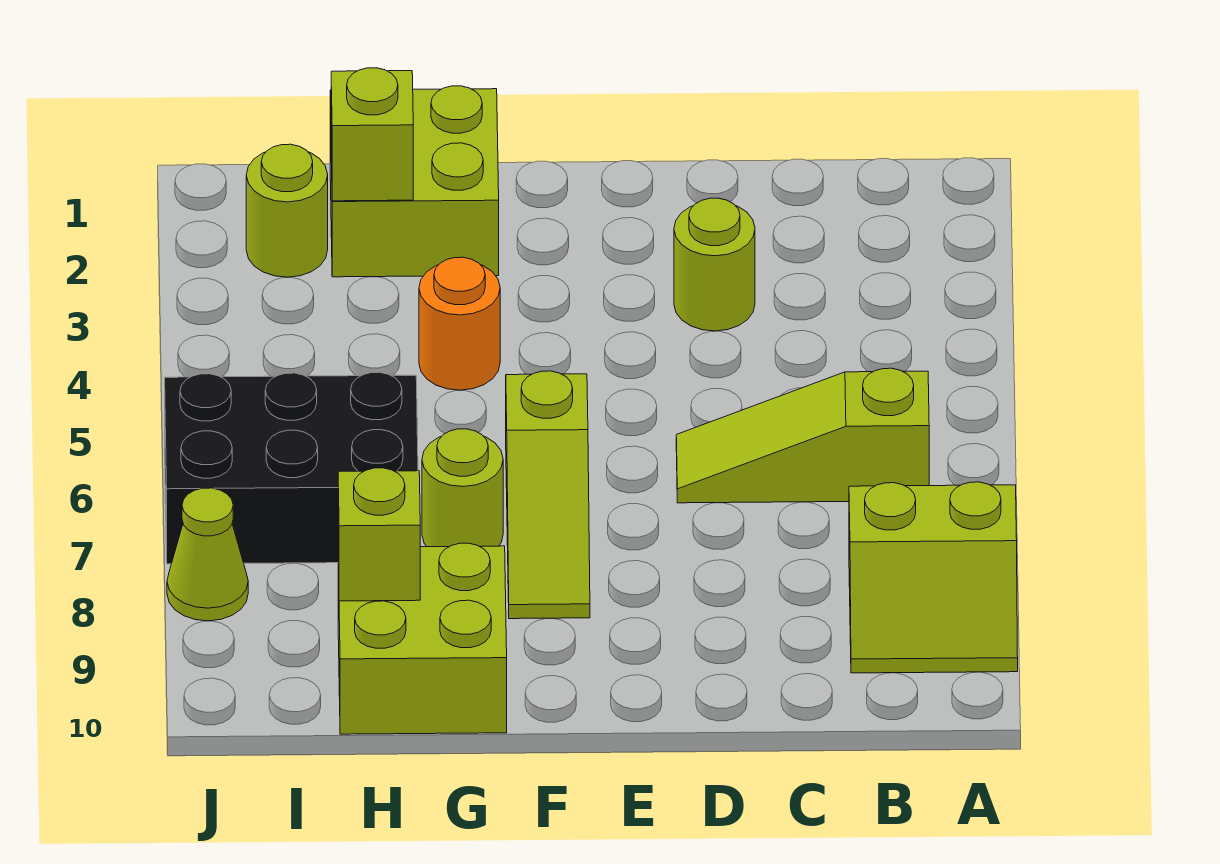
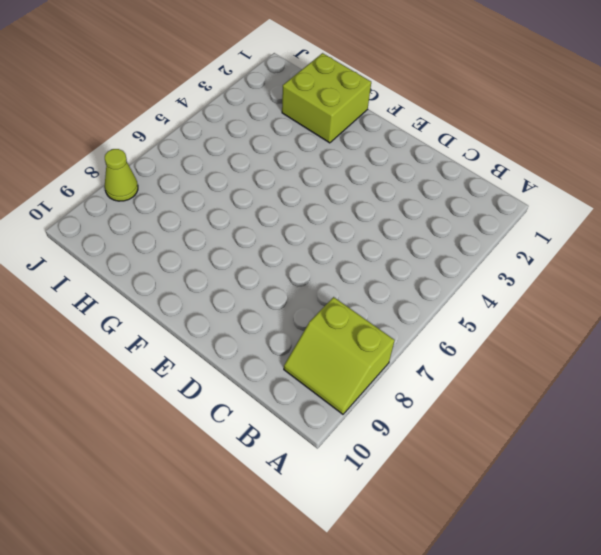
none -> lime slope B6:D6 level 1 top B
none -> lime round brick D3 level 1
none -> lime slope F6:F8 level 1 top 6

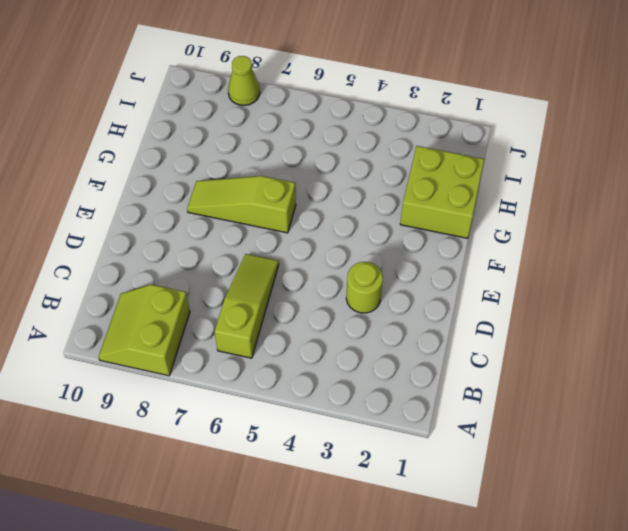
none -> orange round brick G4 level 1
none -> lime round brick G7 level 1
none -> lime brick G9:H10 level 1

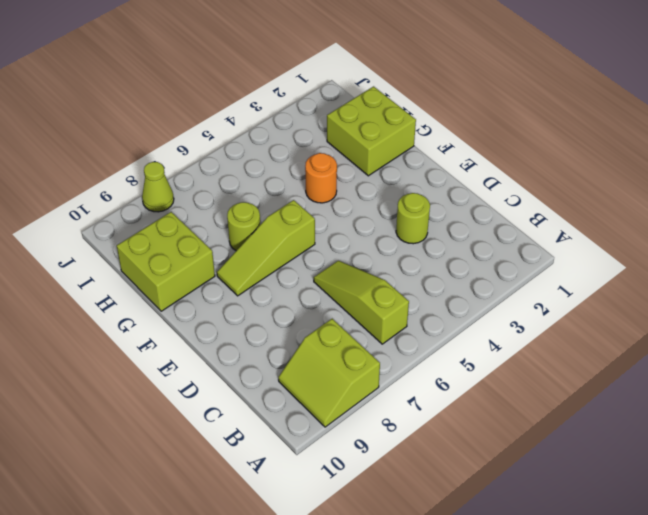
none -> black brick H6:J7 level 1
none -> lime round brick I2 level 1
none -> lime brick H2 level 2

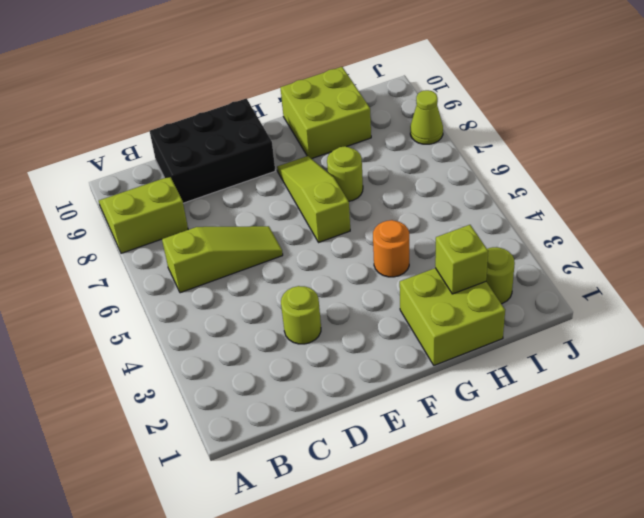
black brick C9:E10 level 1 -> black brick H6:J7 level 1
none -> lime brick H9 level 2

